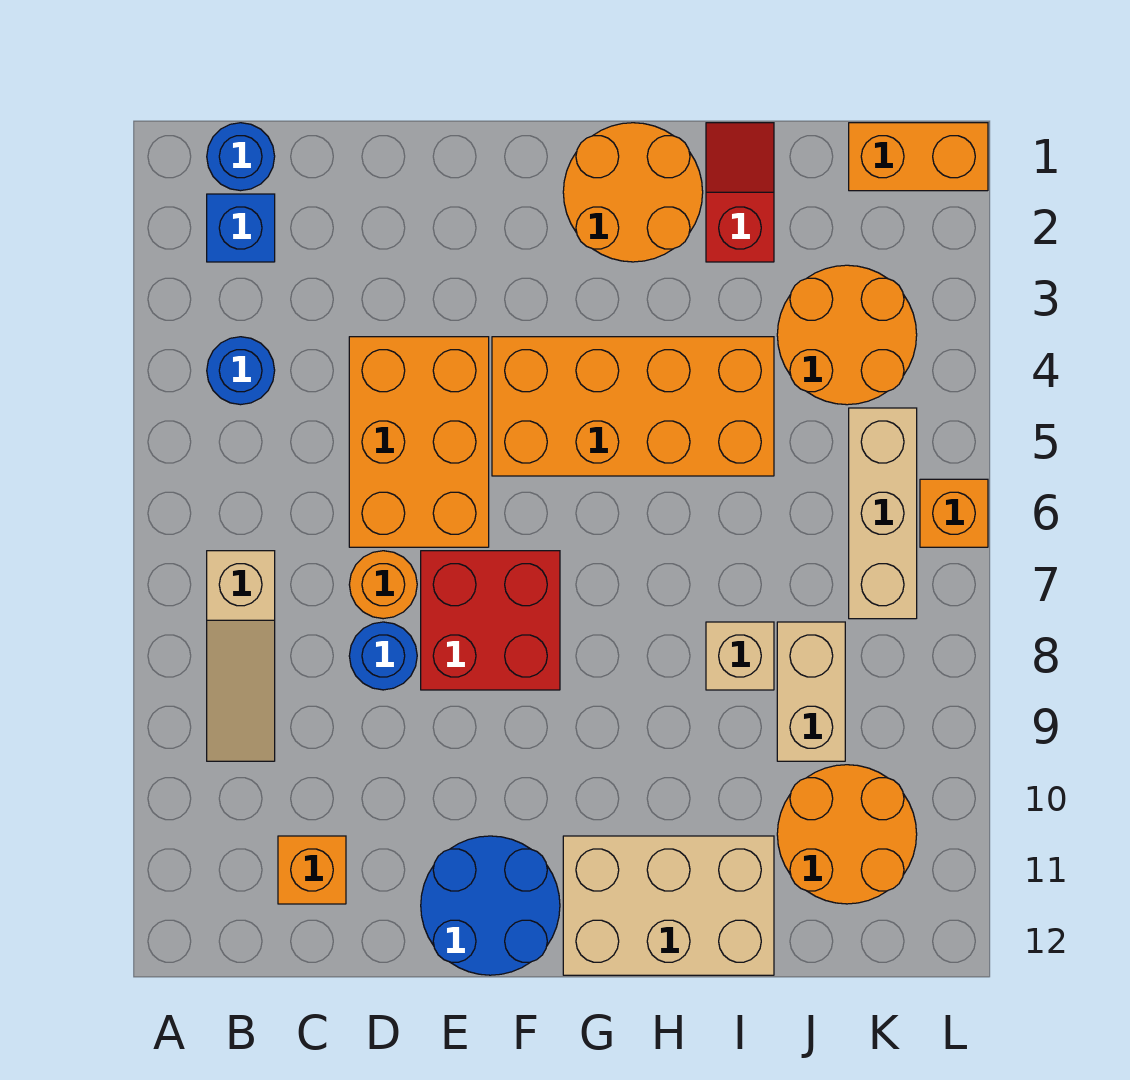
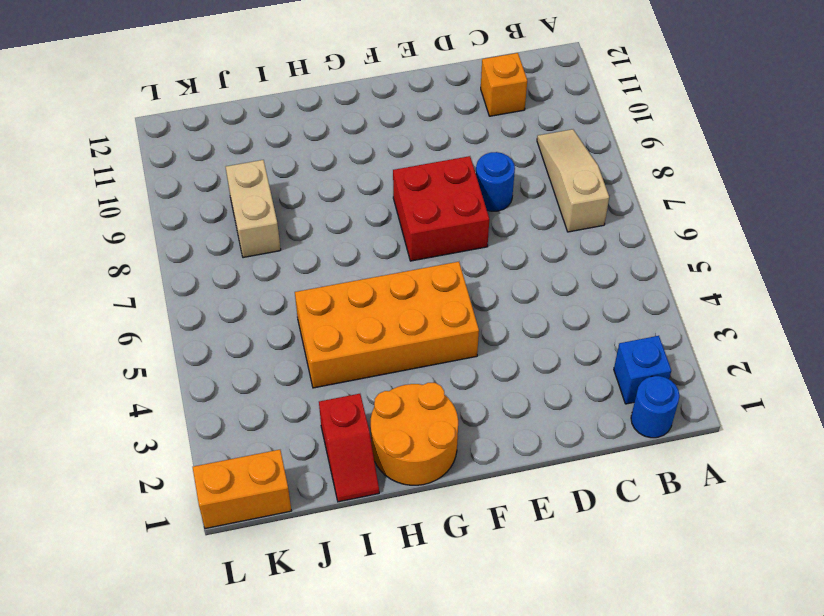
none -> blue round brick B4 level 1
none -> orange brick D4:E6 level 1
none -> orange round brick D7 level 1

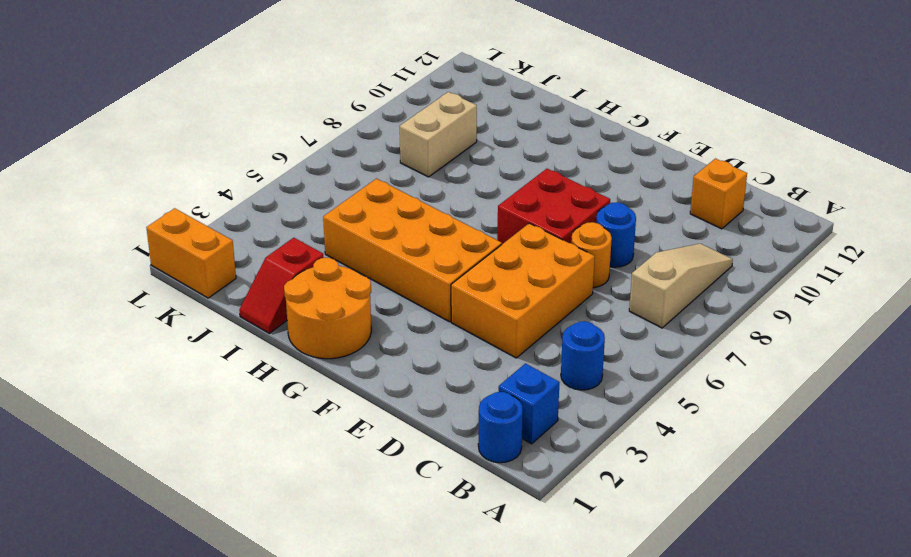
none -> blue round brick E11:F12 level 1
none -> tan brick G11:I12 level 1
none -> tan brick I8 level 1

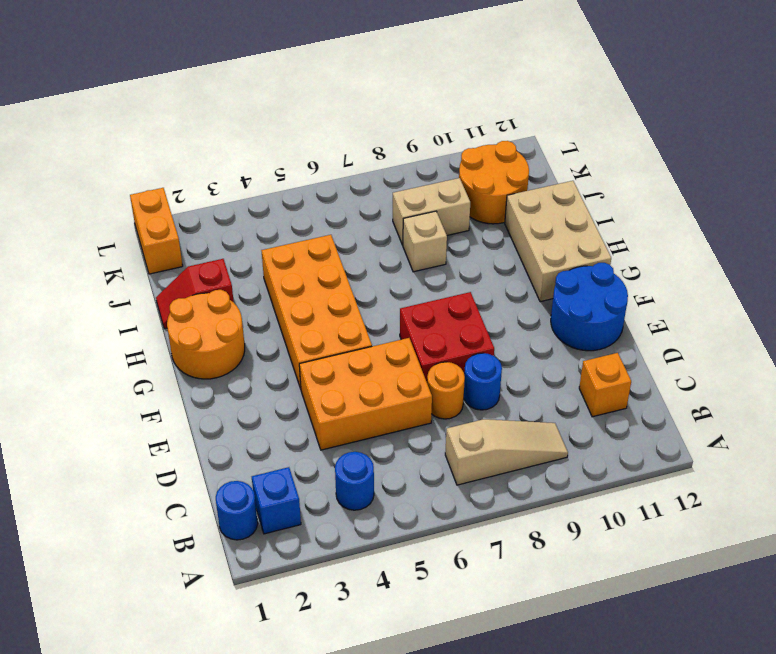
none -> orange round brick J3:K4 level 1
none -> tan brick K5:K7 level 1
none -> orange brick L6 level 1

